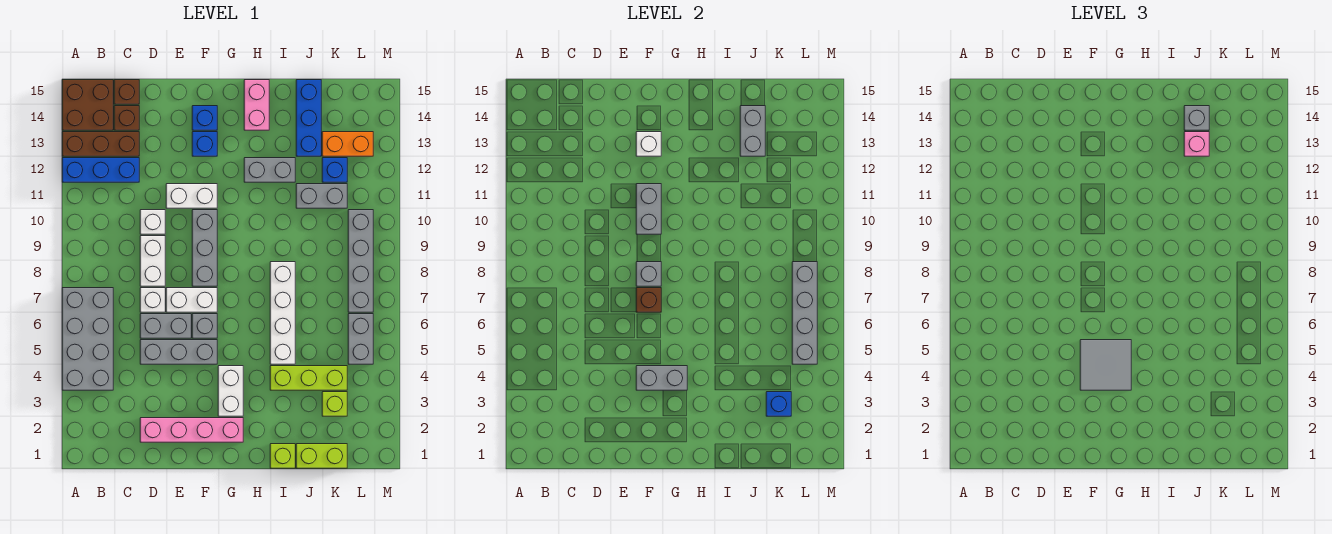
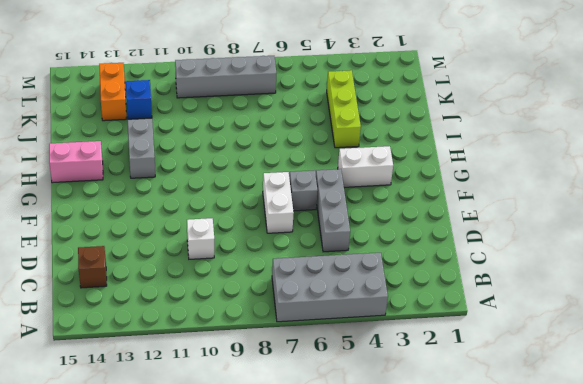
none -> blue brick A12:C12 level 1
none -> brown brick A13:C13 level 1
none -> brown brick A14:B15 level 1
none -> brown brick C15 level 1

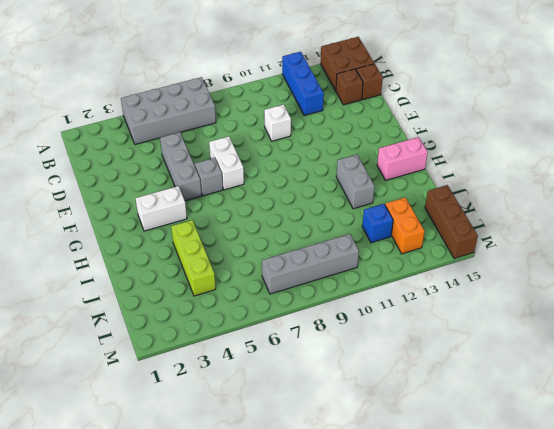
brown brick K15:M15 level 1 -> brown brick A13:C13 level 1
none -> pink brick D2:G2 level 1
none -> grey brick D6:E6 level 1
none -> white brick D7 level 1
none -> white brick D8:D9 level 1

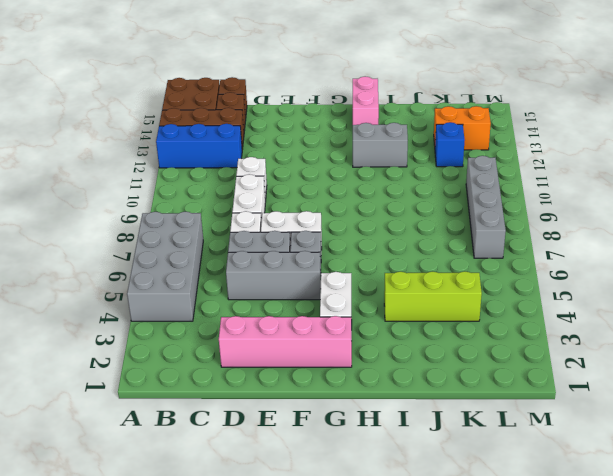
none -> white brick E11:F11 level 1
none -> grey brick F8:F10 level 1
none -> blue brick F13 level 1
none -> blue brick F14 level 1

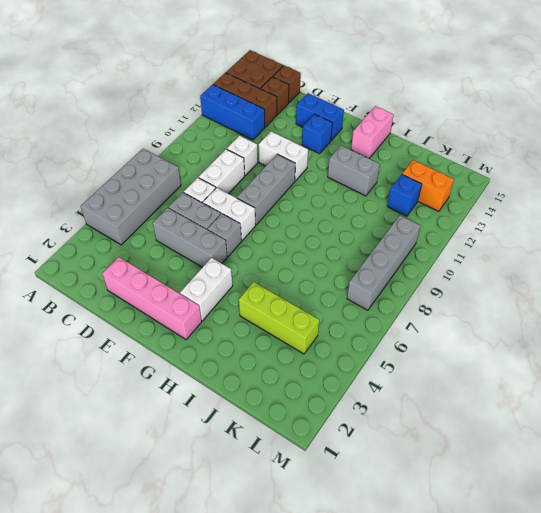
blue brick E14:F14 level 1 -> blue brick F14 level 1
none -> lime brick I1 level 1
none -> white brick I5:I8 level 1
none -> lime brick J1:K1 level 1
none -> grey brick J11:K11 level 1

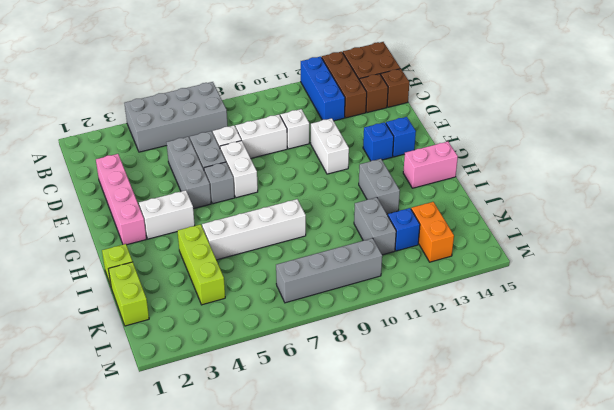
none -> grey brick F8:F10 level 1
none -> blue brick J13:J15 level 1
none -> lime brick K3 level 1
none -> grey brick L5:L6 level 1

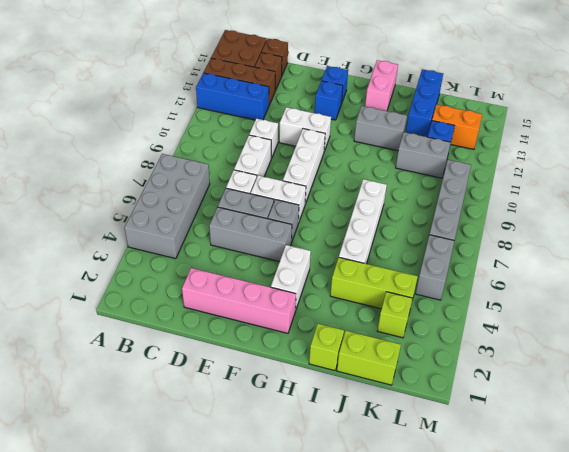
white brick F8:F10 level 1 -> grey brick F8:F10 level 1
none -> grey brick F4:G4 level 2
none -> brown brick F7 level 2
none -> grey brick F8 level 2
none -> grey brick F10:F11 level 2

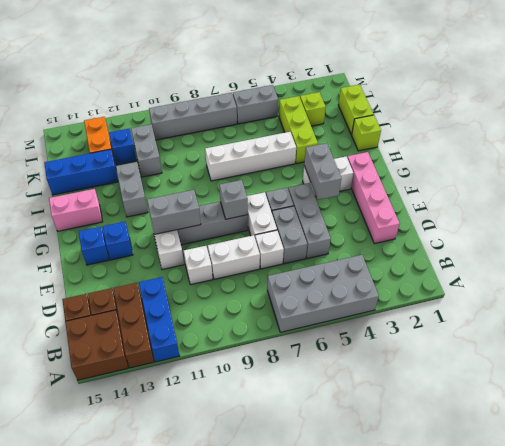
none -> brown brick F7 level 2
none -> white brick F13 level 2
none -> grey brick J13:J14 level 2
none -> blue brick K3 level 2

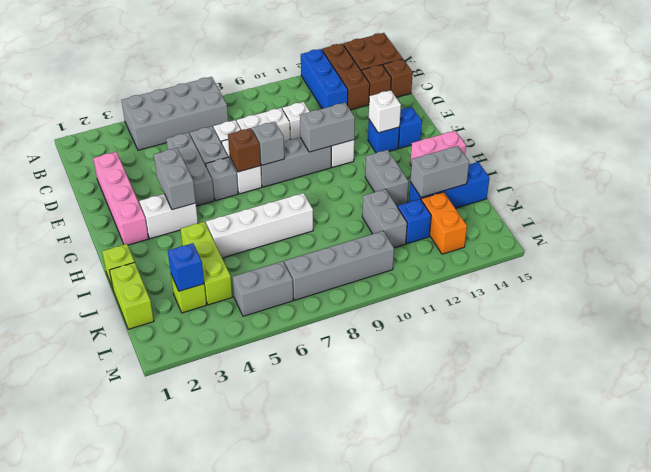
none -> grey brick L5:L8 level 2
none -> grey tile F4:G5 level 3
none -> pink brick J13 level 3
none -> grey brick J14 level 3

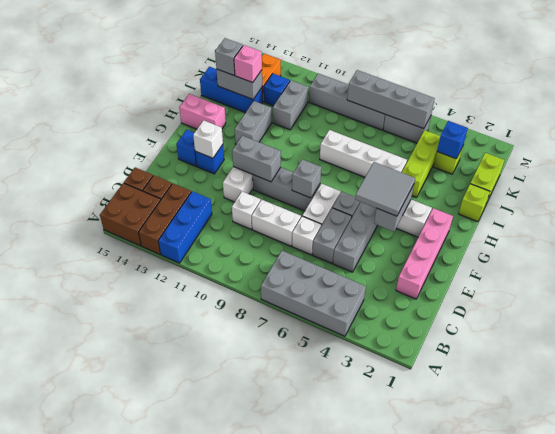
none -> brown brick F7 level 2

